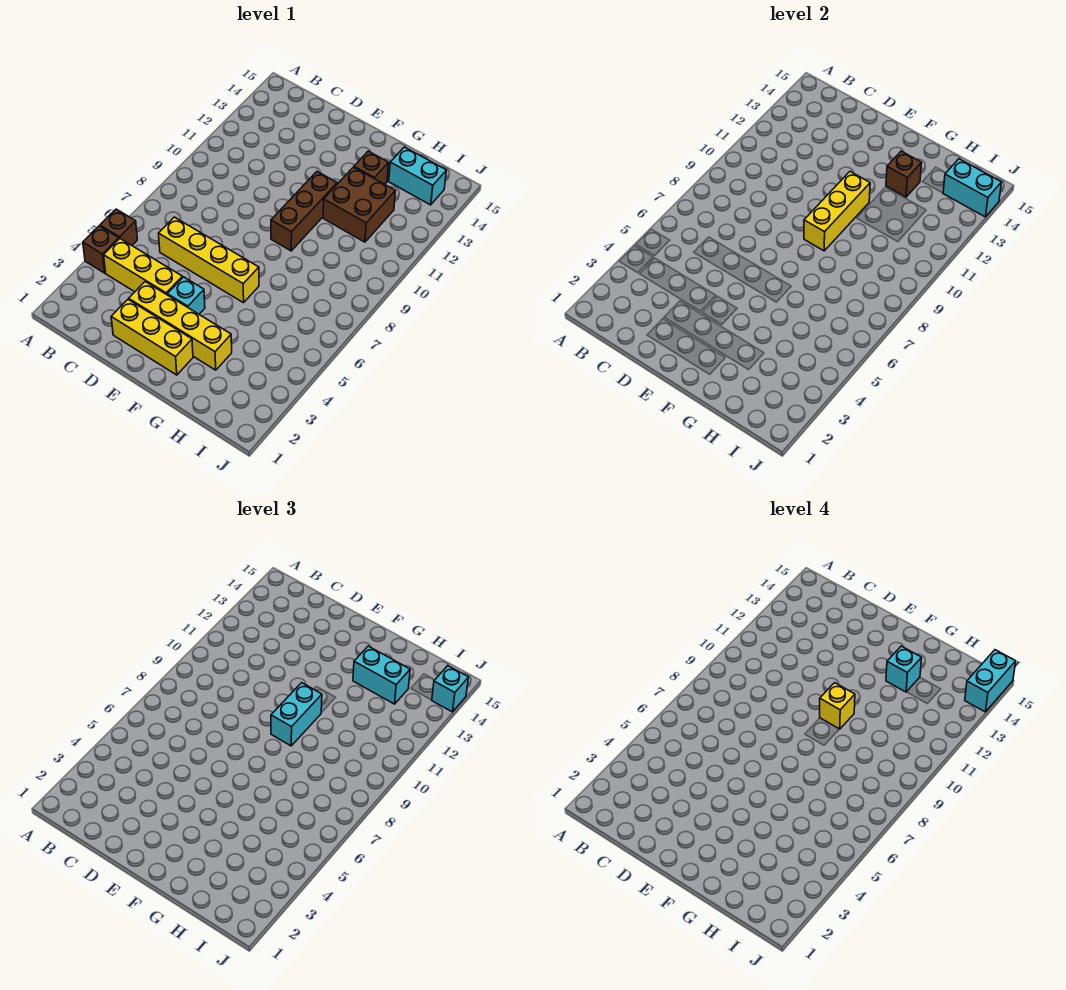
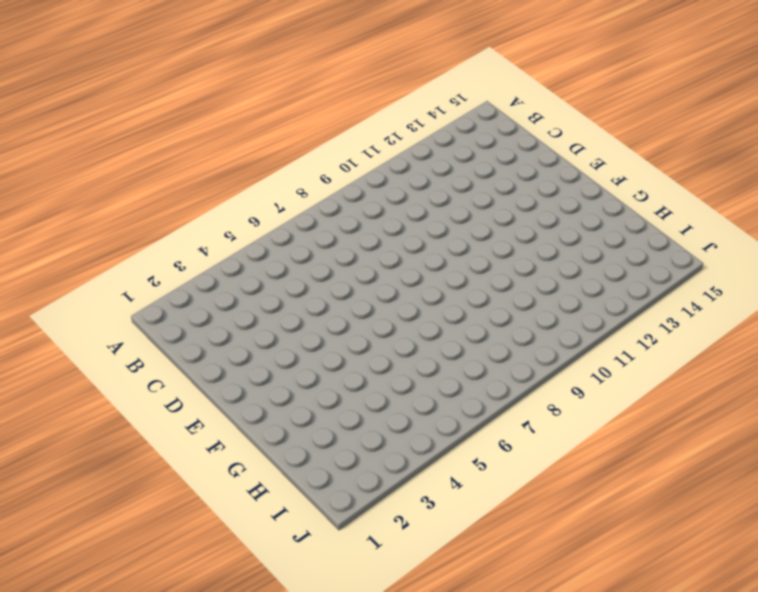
none -> brown brick A4 level 1
none -> brown brick A5 level 1
none -> yellow brick B4:D4 level 1

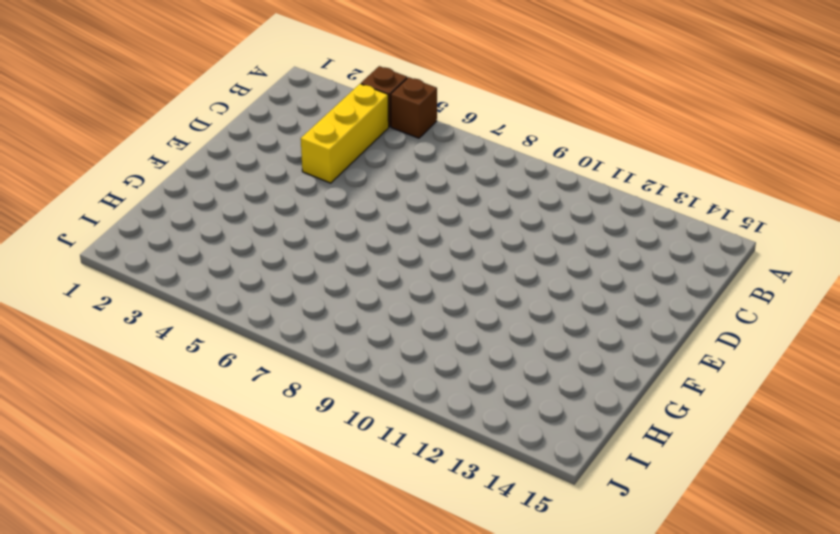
none -> yellow brick C6:F6 level 1
none -> yellow brick D2:F2 level 1
none -> yellow brick D3:G3 level 1

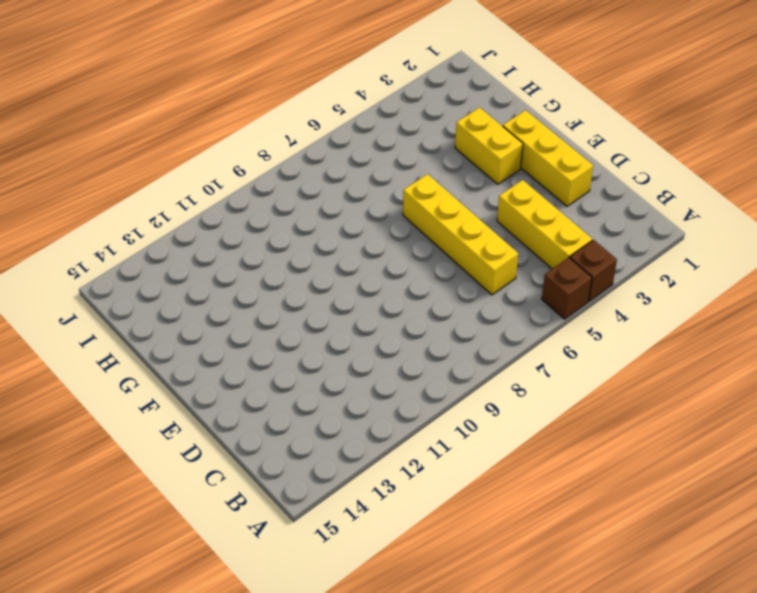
yellow brick F3:G3 level 1 -> yellow brick D3:G3 level 1
none -> cyan brick E4 level 1
none -> brown brick F9:F11 level 1
none -> brown brick G11:H12 level 1

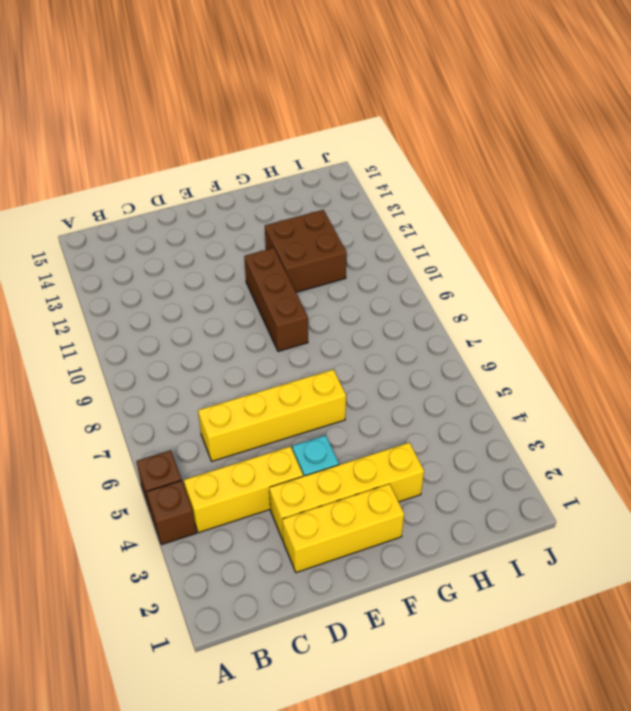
none -> brown brick G13 level 1
none -> cyan brick H14:I14 level 1
none -> yellow brick F9:F11 level 2

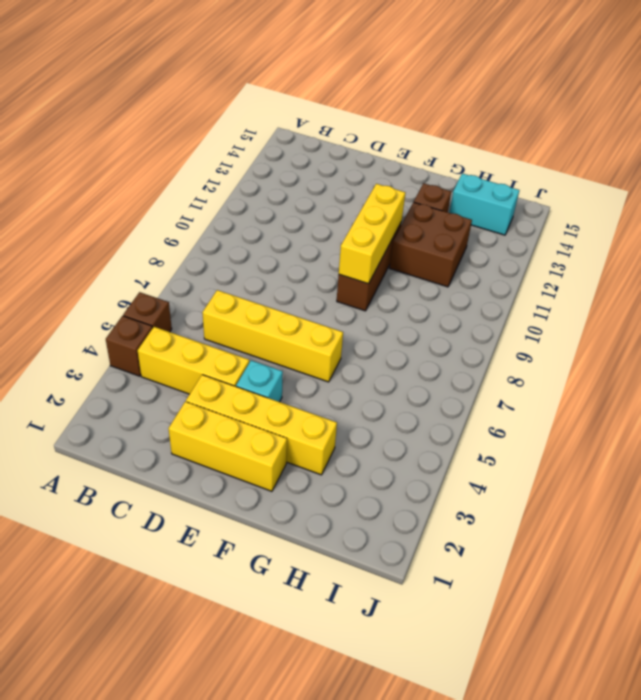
none -> brown brick G13 level 2
none -> cyan brick I14:J14 level 2
none -> cyan brick F9:F10 level 3

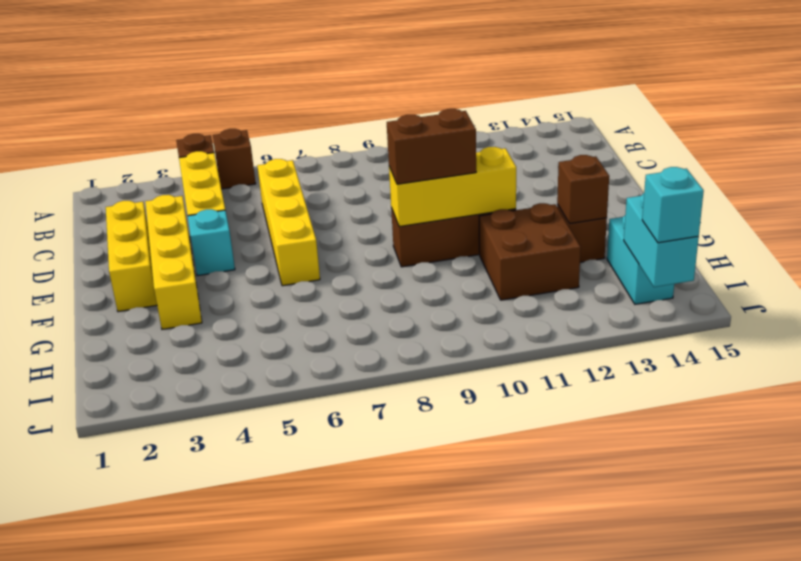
brown brick F9:F10 level 3 -> cyan brick F9:F10 level 3
none -> cyan brick G13:H13 level 3
none -> yellow brick F10 level 4
none -> cyan brick G13 level 4

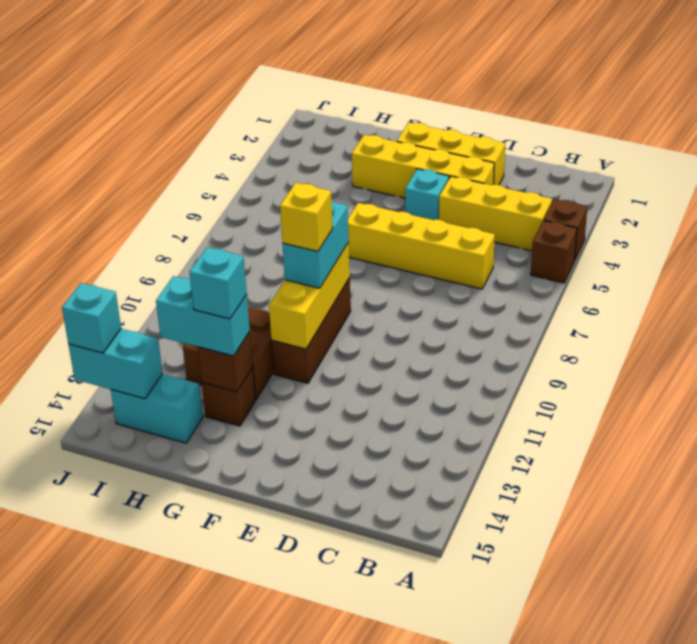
none -> cyan brick J14:J15 level 4

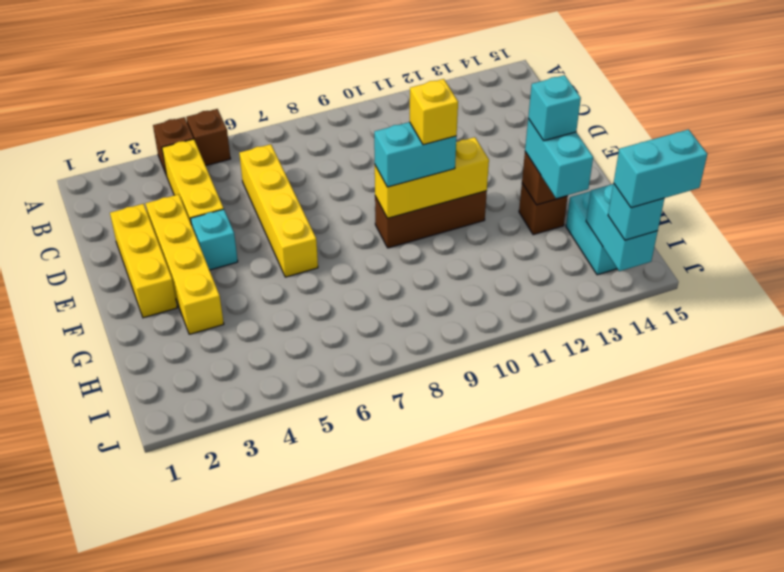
none -> brown brick G11:H12 level 1

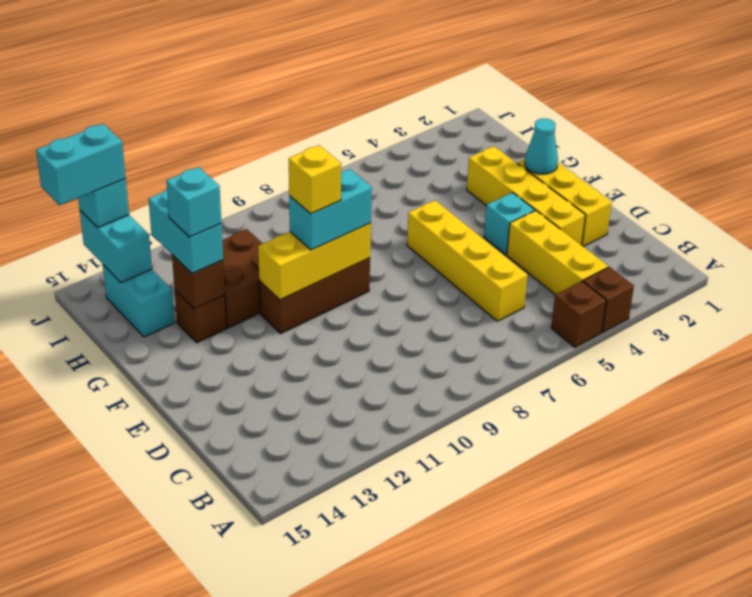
cyan cone F2 level 2 -> none

